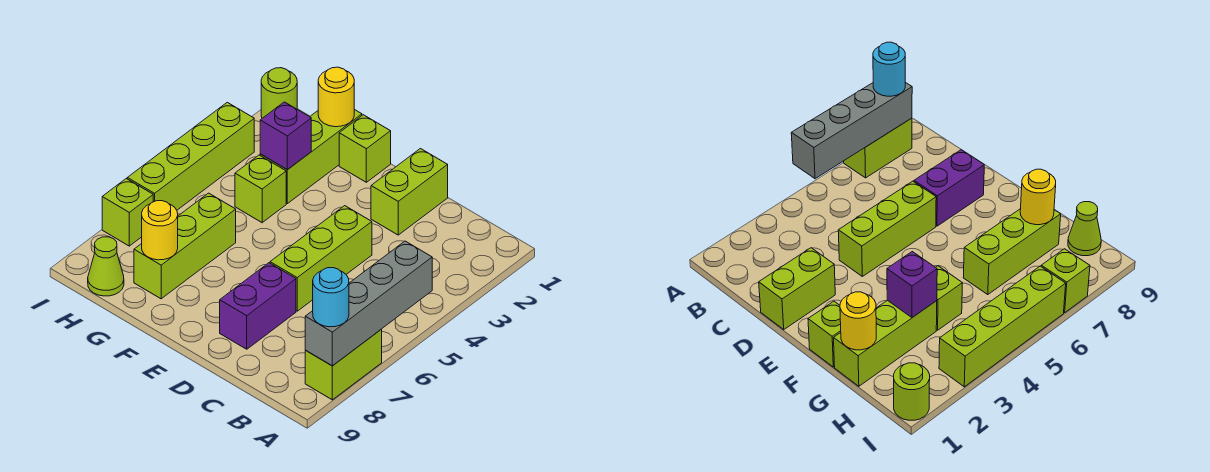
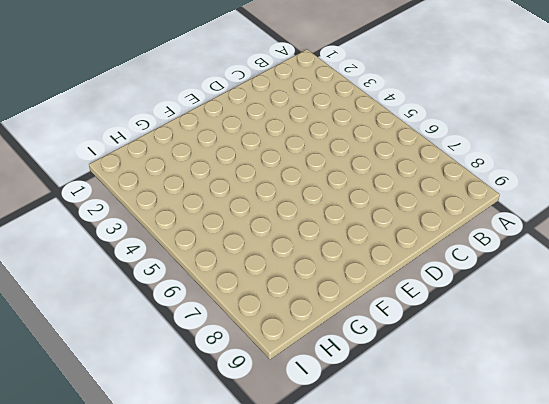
none -> lime brick A7:A8 level 1
none -> lime brick D1:D2 level 1
none -> lime brick D4:D6 level 1

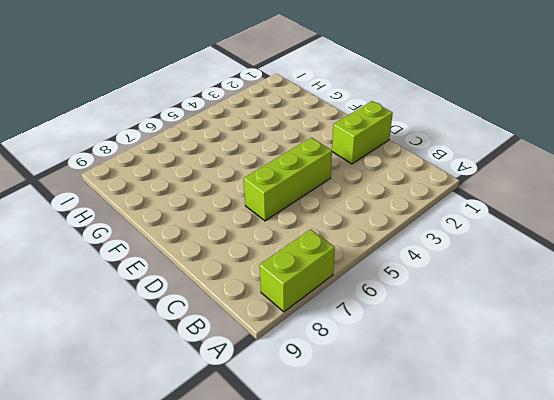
none -> purple brick D7:D8 level 1
none -> lime brick F1 level 1
none -> lime brick G1:G3 level 1

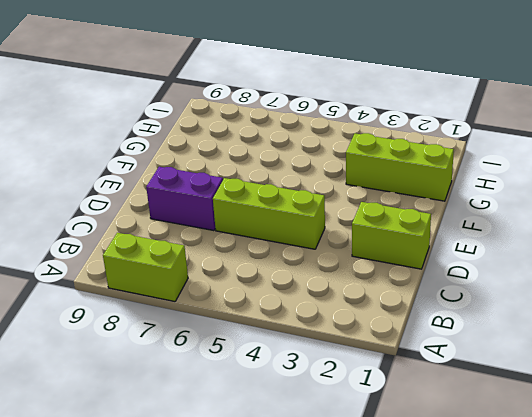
none -> lime brick F1 level 1
none -> lime brick G4 level 1
none -> lime brick G6:G8 level 1

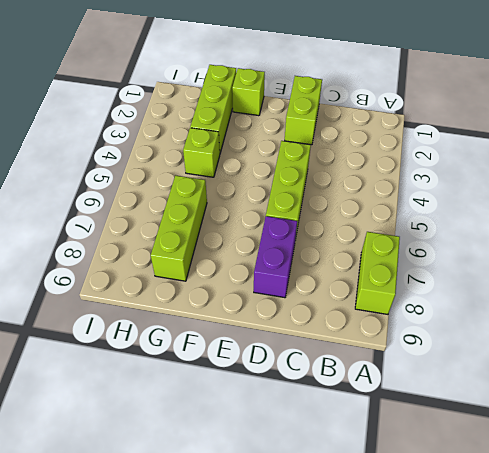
none -> lime cone H9 level 1
none -> lime round brick I1 level 1
none -> lime brick I3:I6 level 1

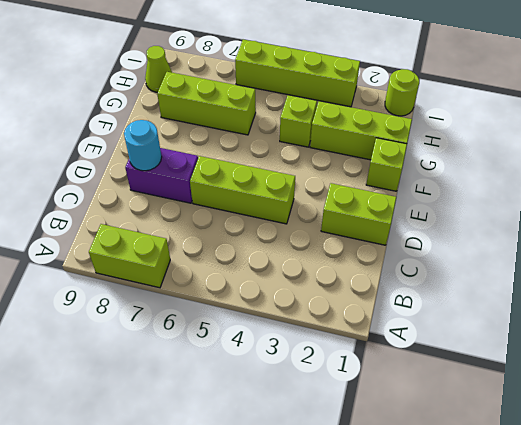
cyan round brick D8 level 2 -> cyan round brick A8 level 3
none -> lime brick I7 level 1
none -> grey brick A5:A8 level 2
none -> yellow round brick G1 level 2

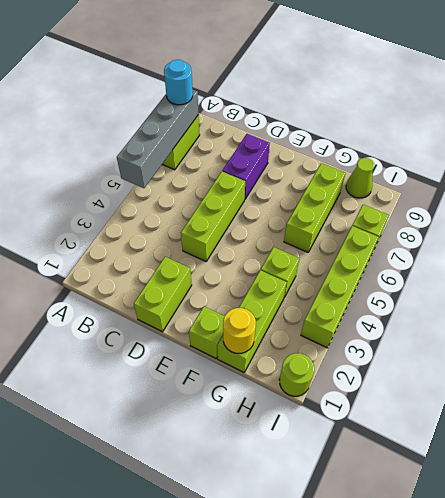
none -> purple brick G3 level 2
none -> yellow round brick G8 level 2

